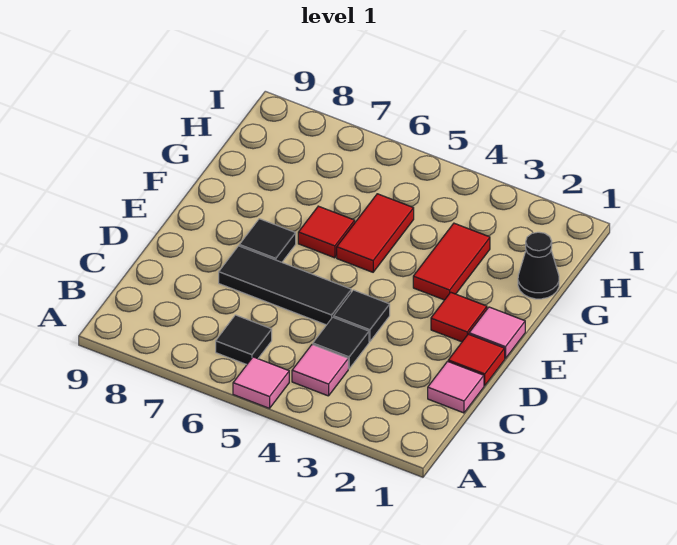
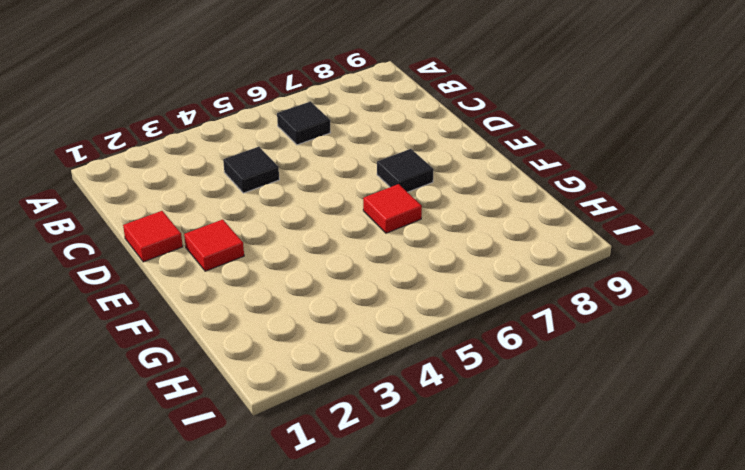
none -> pink tile A5 level 1
none -> pink tile B4 level 1
none -> pink tile C1 level 1

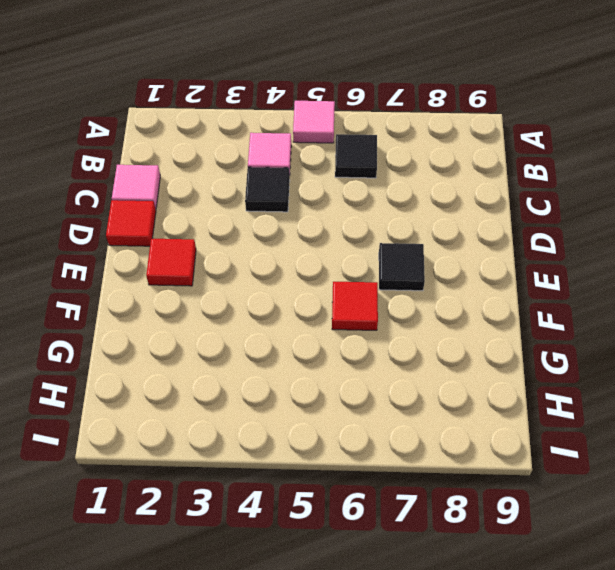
none -> black tile D4 level 1
none -> black tile D5:D7 level 1
none -> pink tile E1 level 1

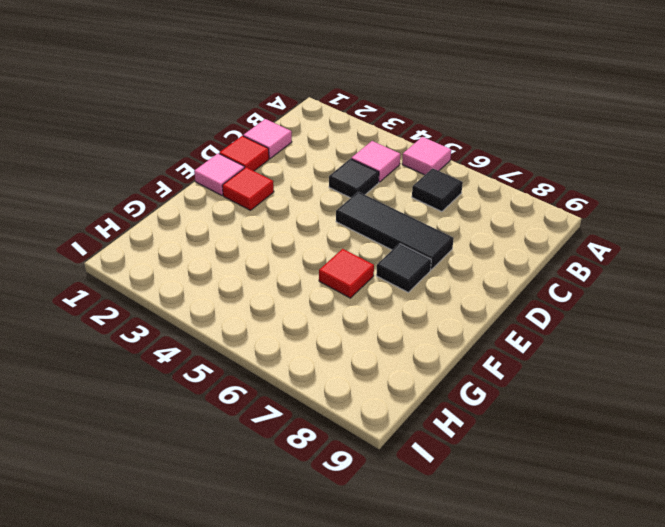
none -> black tile D4 level 1
none -> red tile F3:G3 level 1
none -> red tile F5:G5 level 1

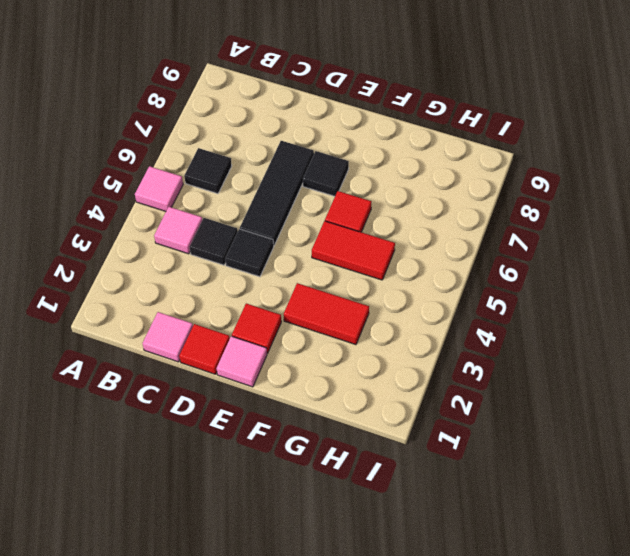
none -> black cone G1 level 1

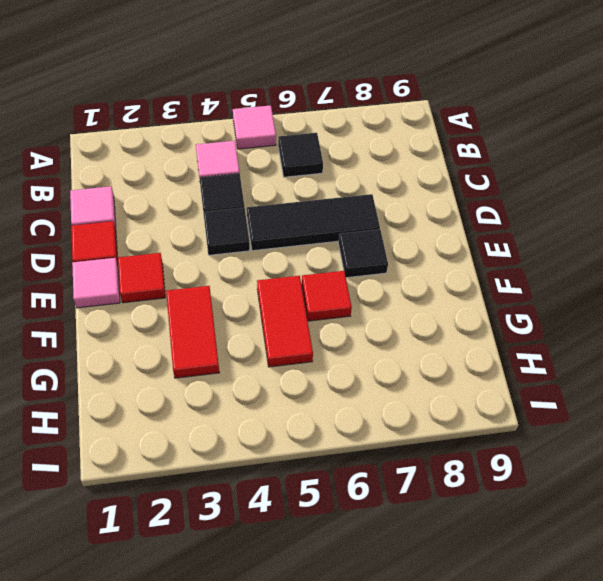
none -> black cone G1 level 1

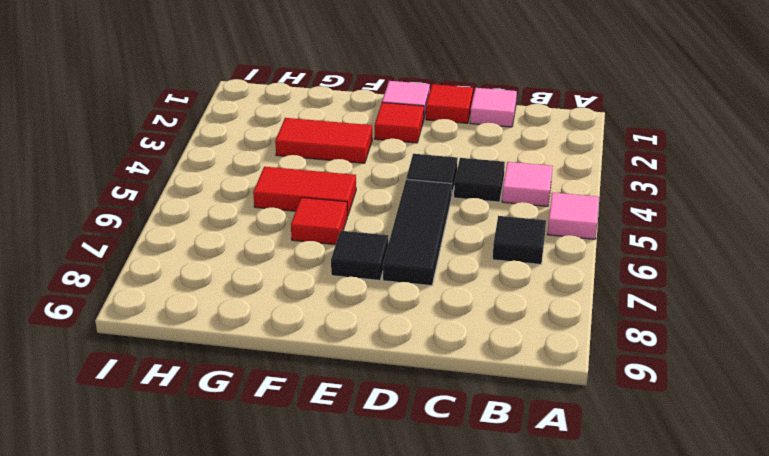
none -> black cone G1 level 1

